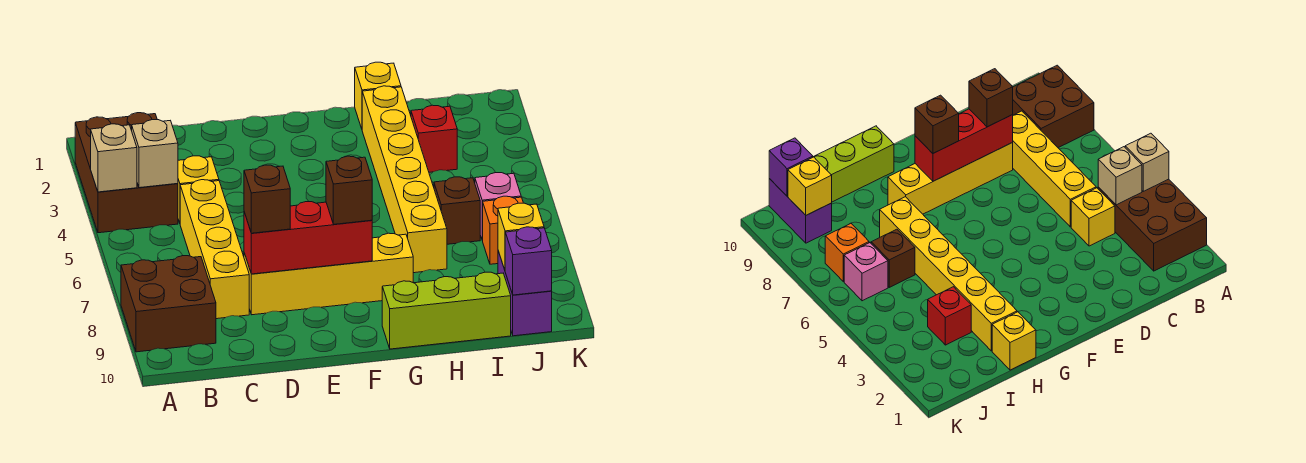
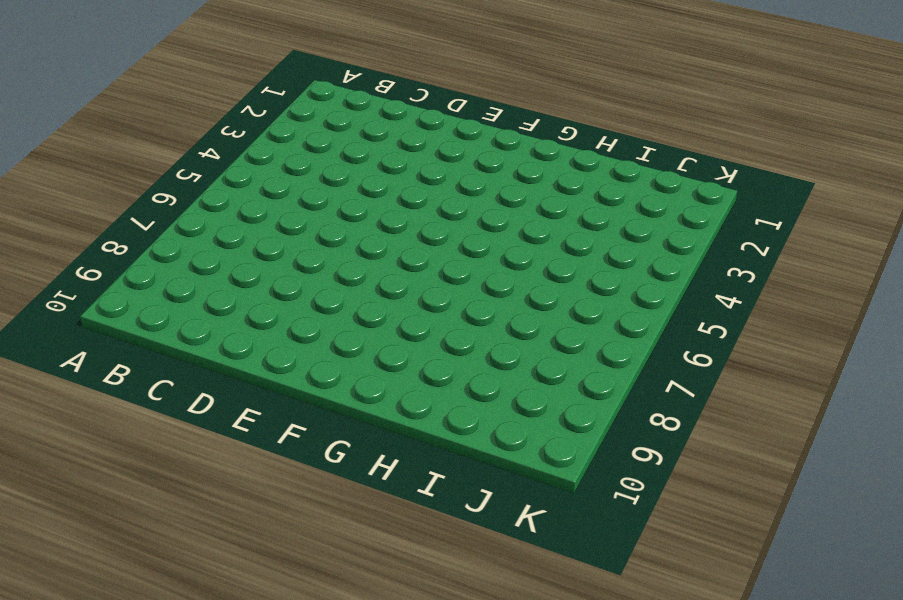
none -> brown brick A2:B4 level 1
none -> brown brick A8:B9 level 1
none -> yellow brick C4 level 1

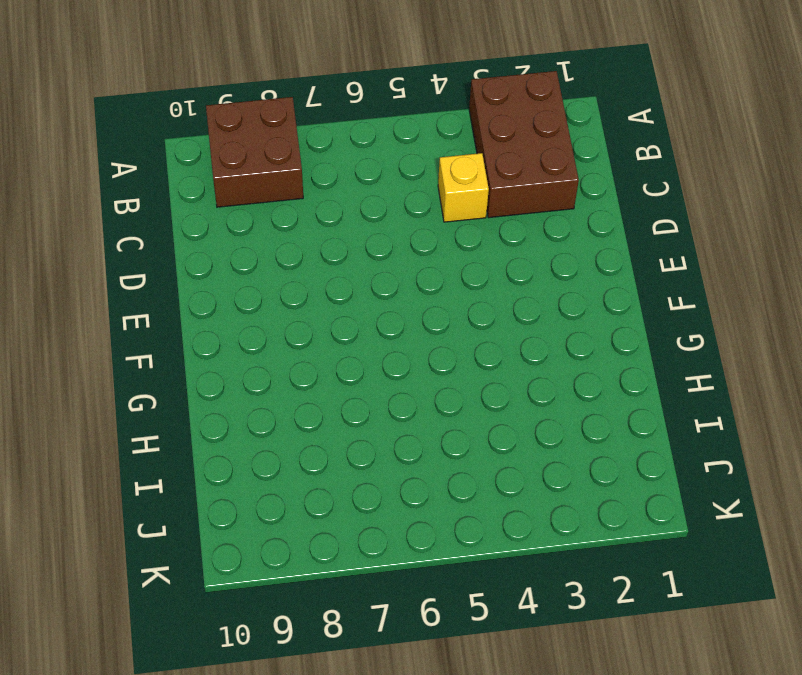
brown brick A2:C3 level 1 -> brown brick A2:B4 level 1
none -> yellow brick C5:C8 level 1
none -> yellow brick D8:G8 level 1
none -> lime brick G10:I10 level 1

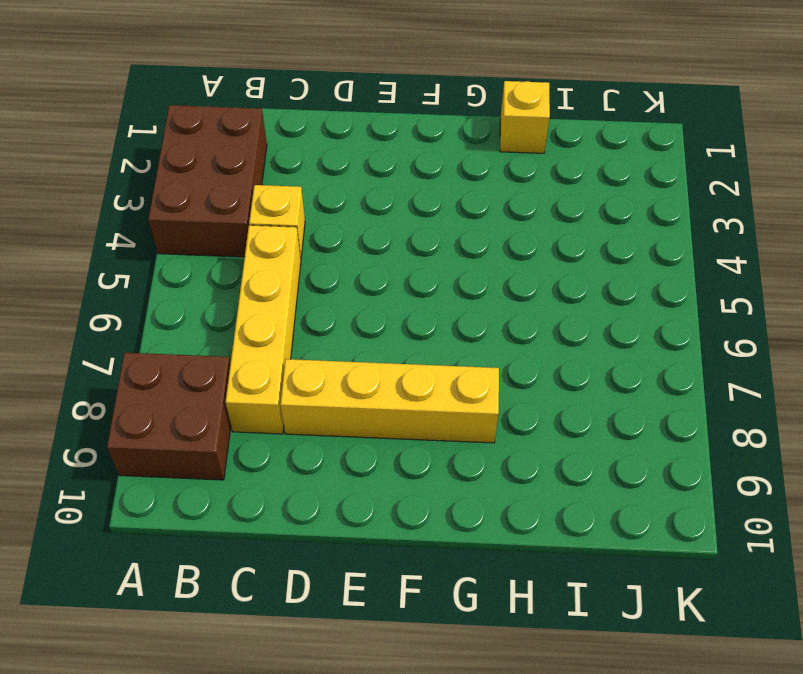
none -> lime brick G10:I10 level 1
none -> yellow brick H2:H7 level 1
none -> red brick I3 level 1

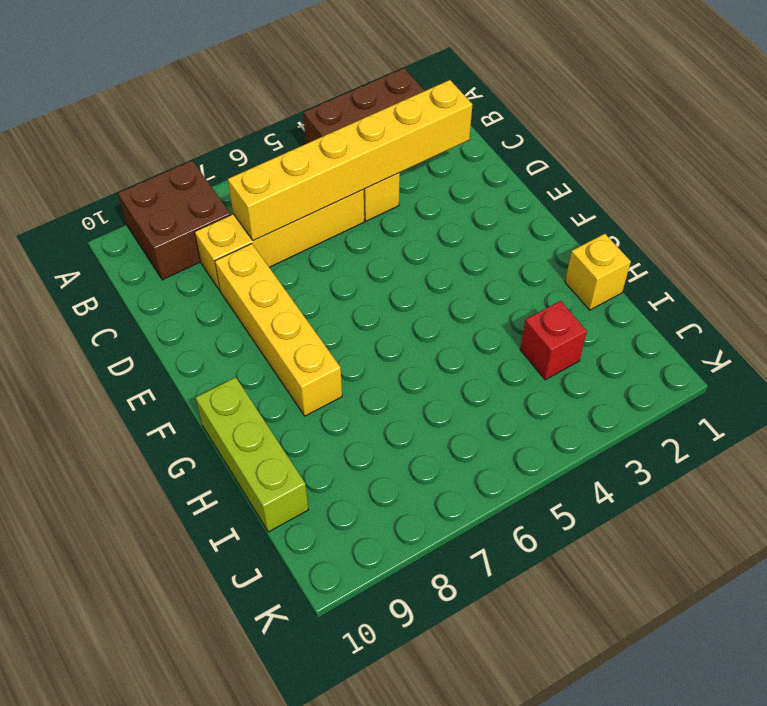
yellow brick C2:C7 level 2 -> yellow brick H2:H7 level 1
none -> brown brick I6 level 1
none -> pink brick J6 level 1
none -> orange brick J7 level 1

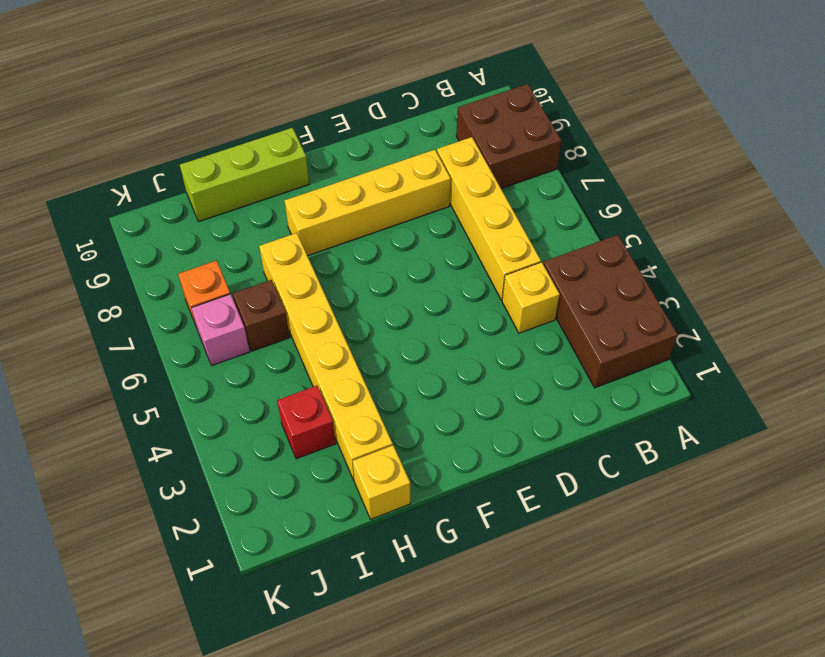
none -> purple brick J9:J10 level 1
none -> tan brick A4 level 2
none -> tan brick B4 level 2

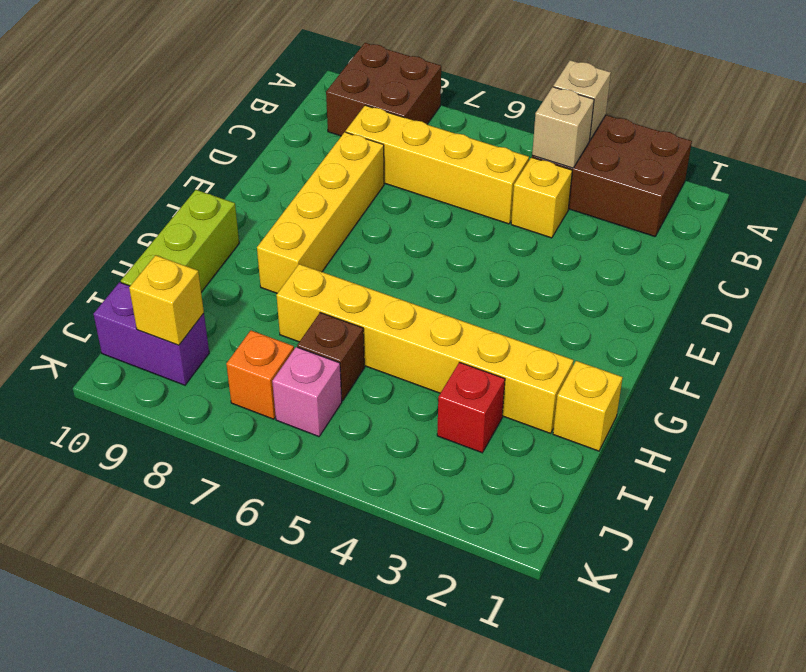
none -> red brick D8:F8 level 2
none -> purple brick J10 level 2
none -> brown brick D8 level 3

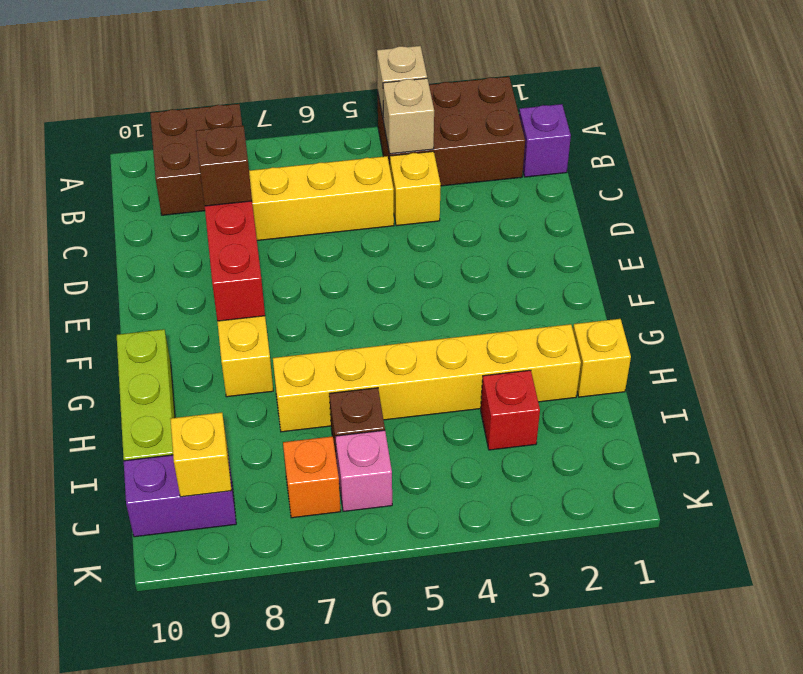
purple brick B1 level 1 -> purple brick J10 level 2
none -> brown brick F8 level 3

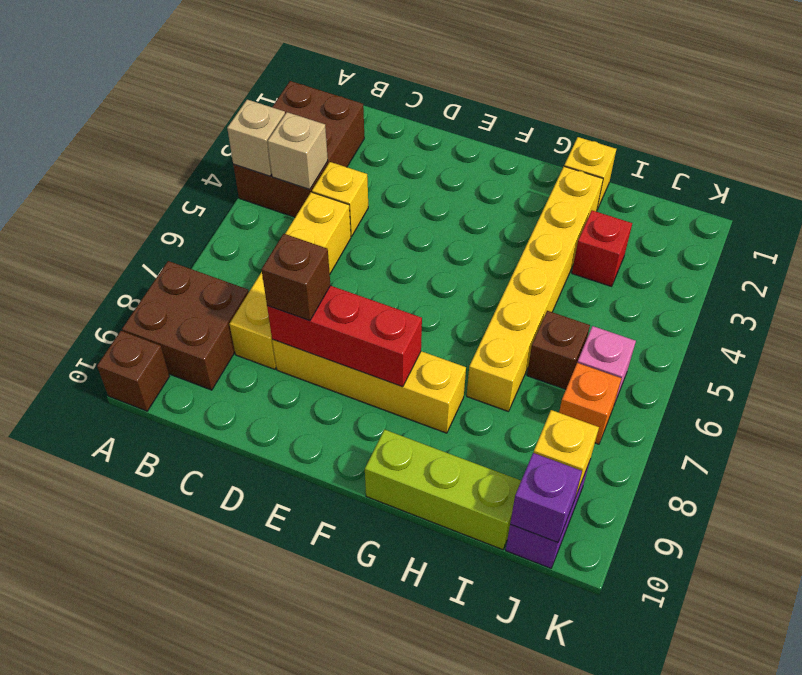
brown brick A10 level 1 -> brown brick F8 level 3

